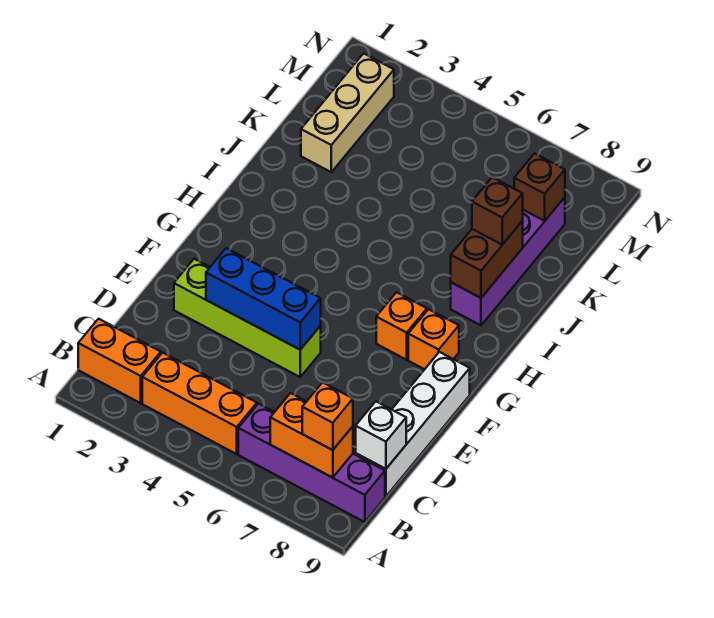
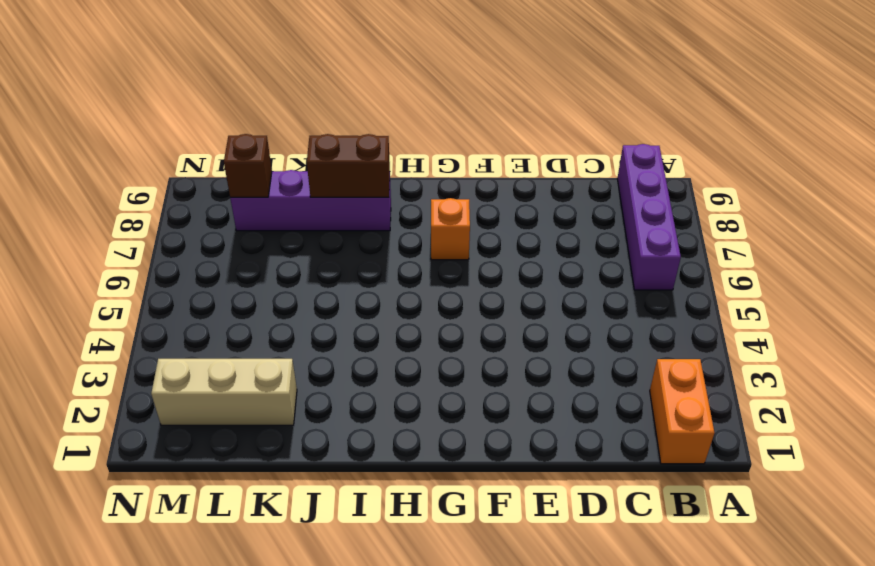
none -> orange brick B3:B5 level 1
none -> white brick C9:F9 level 1
none -> lime brick E2:E5 level 1

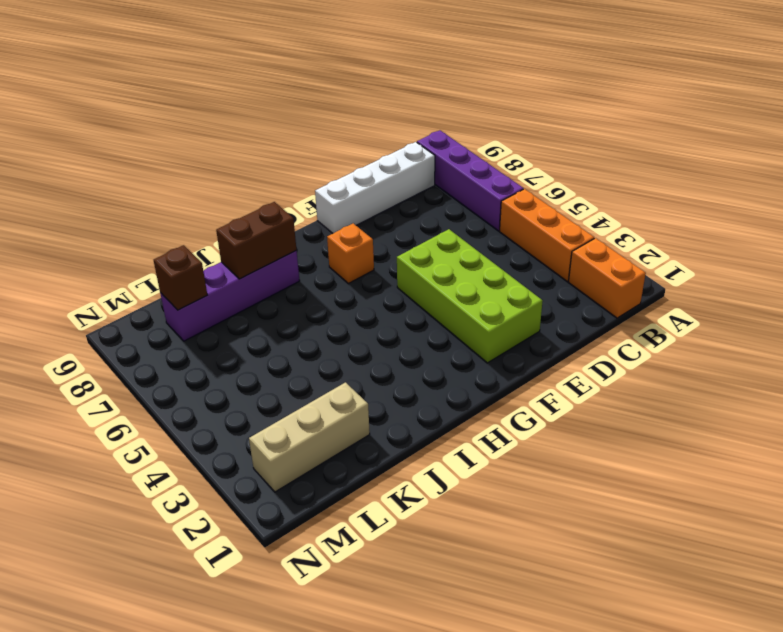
lime brick E2:F5 level 1 -> lime brick E2:E5 level 1
none -> orange brick G8 level 1
none -> orange brick B7:B8 level 2
none -> white brick C9 level 2

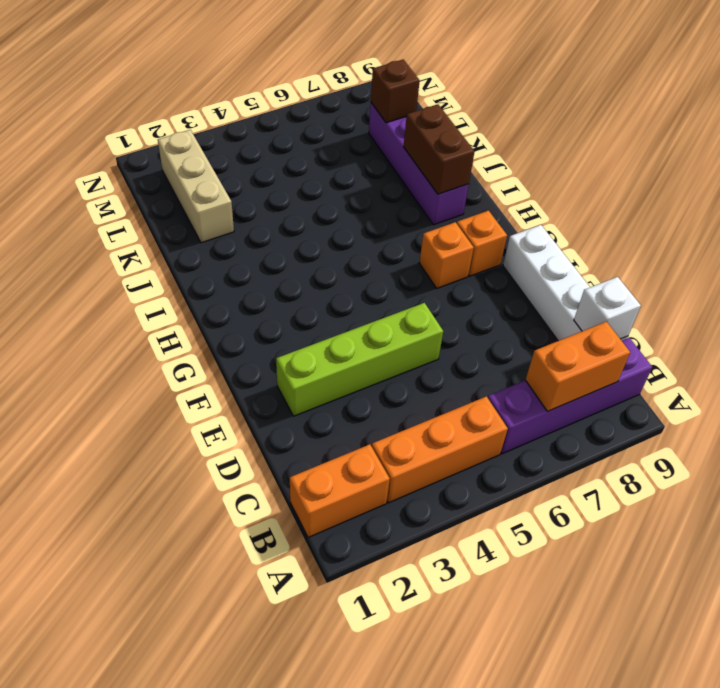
none -> blue brick E3:E5 level 2
none -> orange brick B8 level 3
none -> brown brick J8 level 3

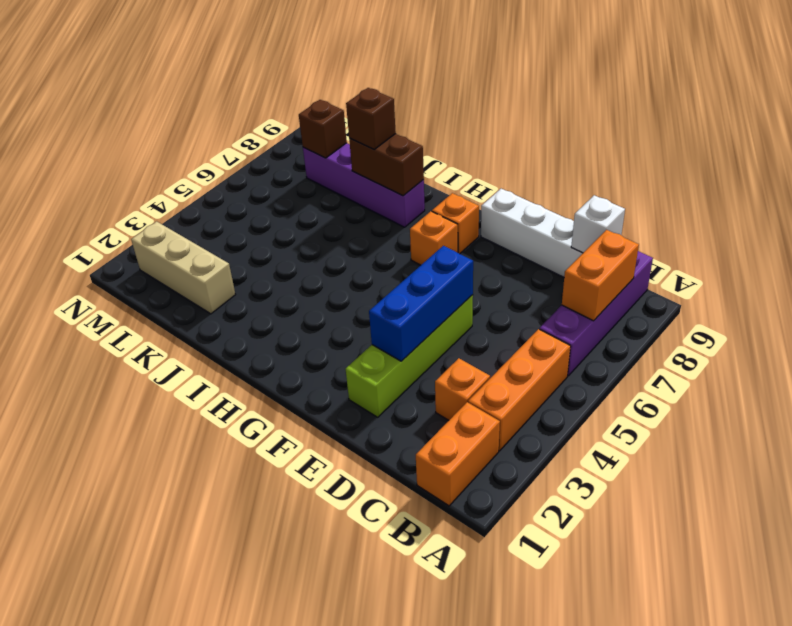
orange brick C3 level 1 -> orange brick B8 level 3

